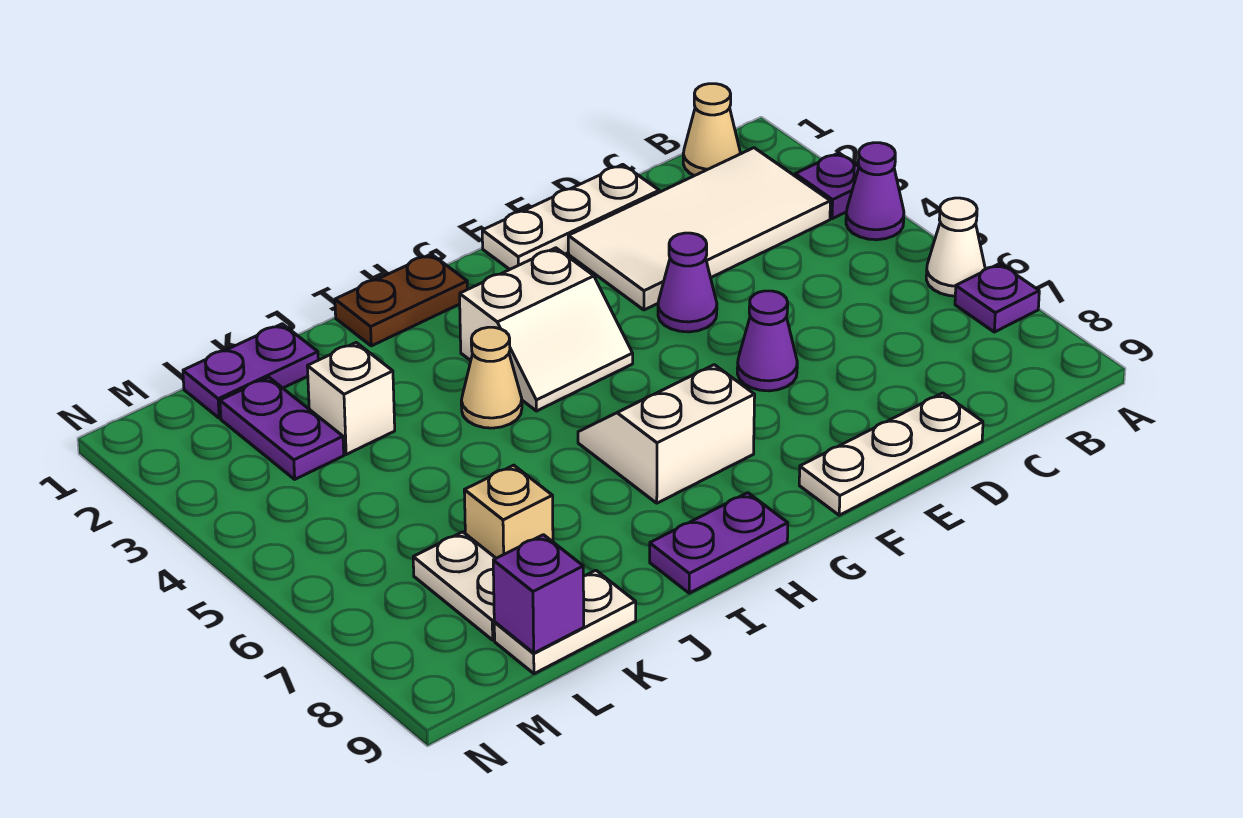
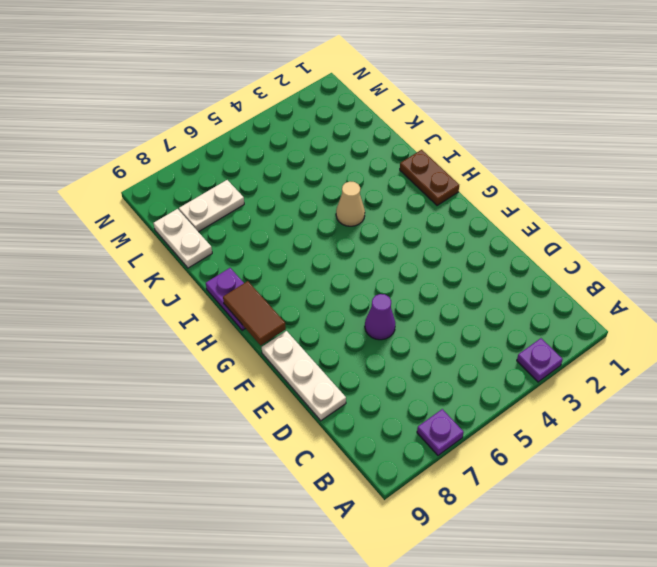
brown tile G9:H9 level 2 -> none
none -> purple cone A4 level 1
none -> white cone A6 level 1
none -> tan cone B1 level 1

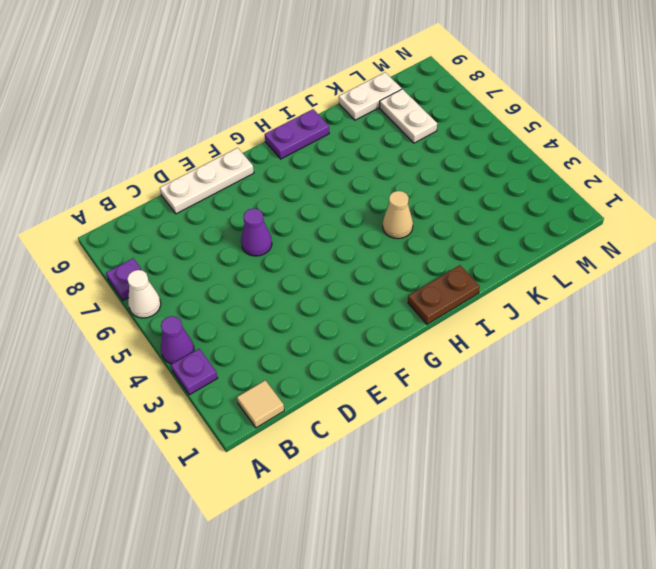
tan tile B1 level 1 -> tan cone B1 level 1
none -> white tile B2:E3 level 1
none -> white plate D1:F1 level 1
none -> purple cone E4 level 1

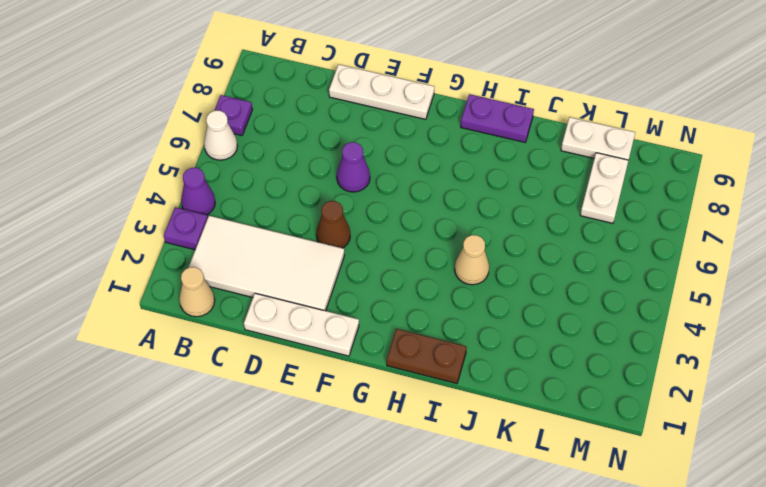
brown cone E4 level 1 -> purple cone E4 level 1
none -> white slope G3:H4 level 1 top 3
none -> white slope G6:H7 level 1 top 7
none -> purple plate K1:L1 level 1

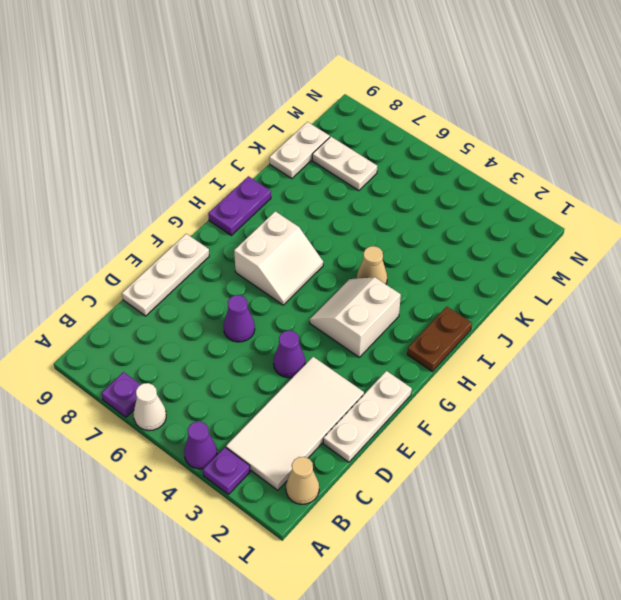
none -> purple plate K1:L1 level 1
none -> white brick K3 level 1
none -> tan brick K7 level 1

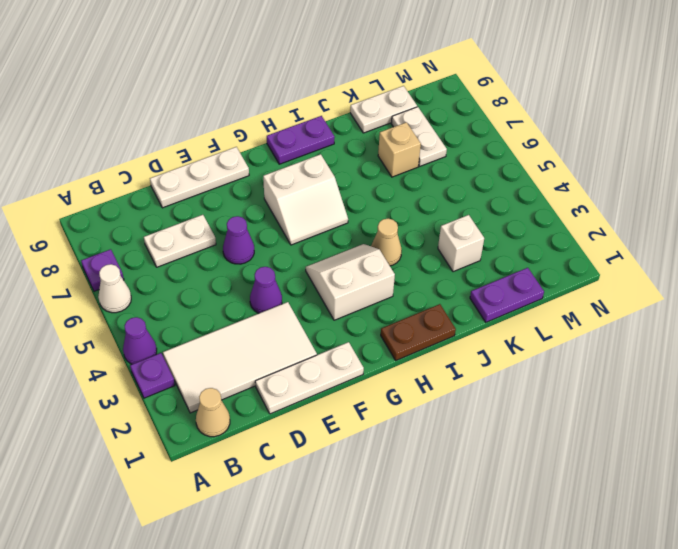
white plate C7:D7 level 1 -> none
none -> purple plate L2:L3 level 1
none -> purple brick L9 level 2

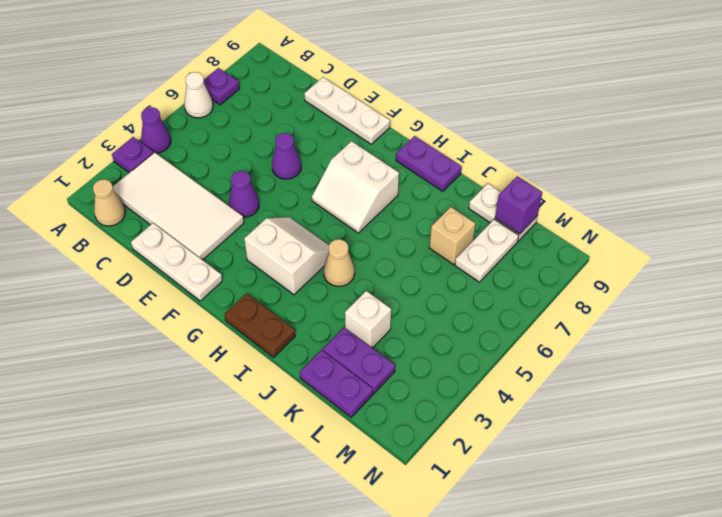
purple plate K2:L2 level 1 -> purple plate L2:L3 level 1

